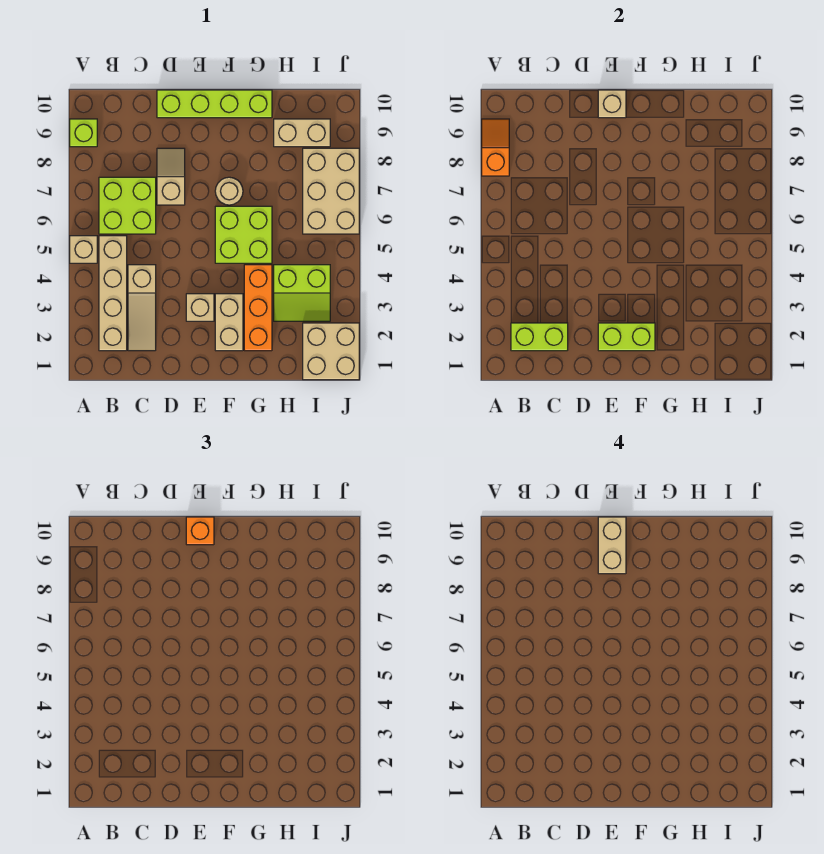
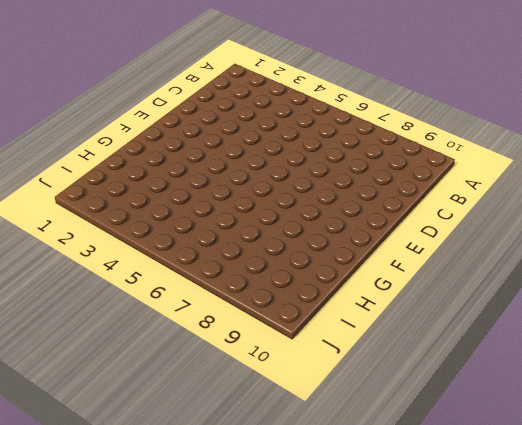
none -> tan brick A5 level 1
none -> lime brick A9 level 1
none -> tan brick B2:B5 level 1

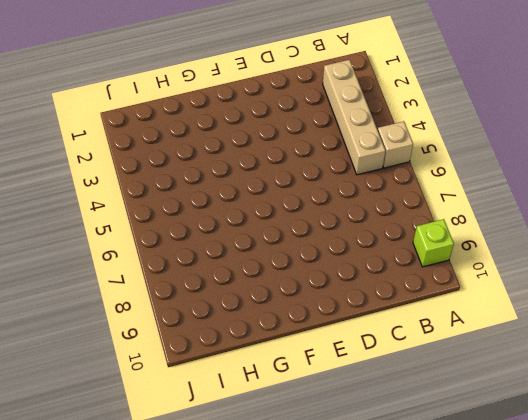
none -> lime brick B6:C7 level 1
none -> tan slope C2:C4 level 1 top 4
none -> tan slope D7:D8 level 1 top 7

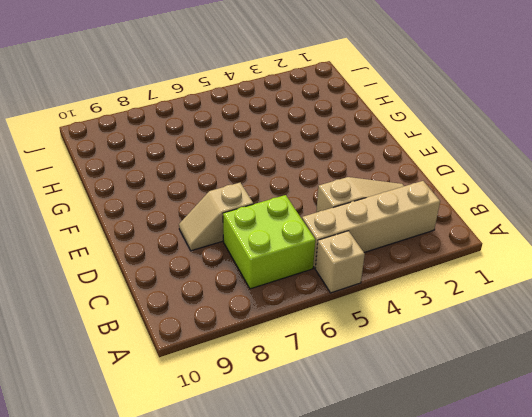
none -> lime brick A9 level 1
none -> lime brick D10:G10 level 1
none -> tan brick E3 level 1

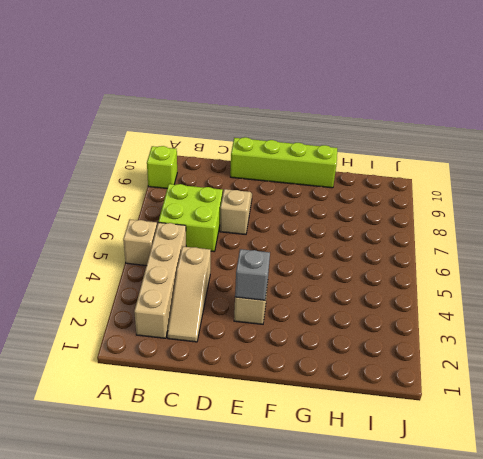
grey brick E3 level 2 -> none
none -> tan brick F2:F3 level 1
none -> lime brick F5:G6 level 1
none -> tan round brick F7 level 1

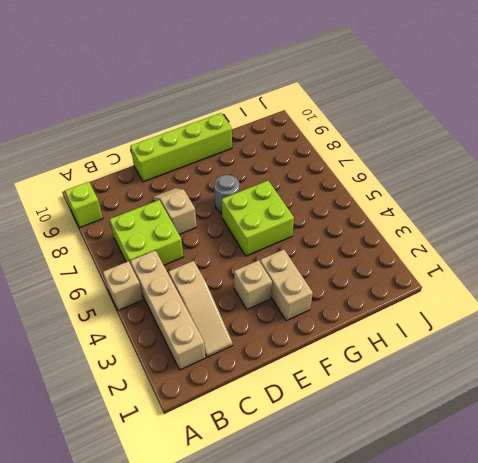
grey round brick F7 level 1 -> tan round brick F7 level 1
none -> orange brick G2:G4 level 1
none -> lime slope H3:I4 level 1 top 4
none -> tan brick H9:I9 level 1

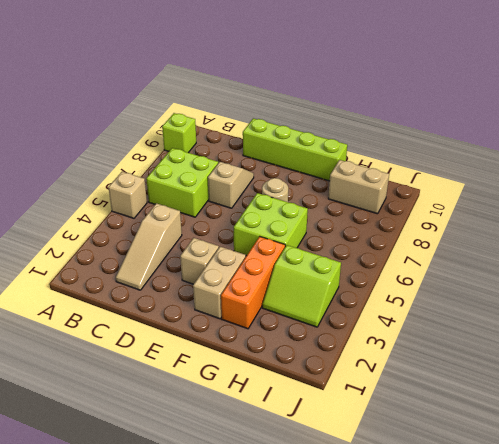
none -> tan brick B2:B5 level 1
none -> tan brick I1:J2 level 1
none -> tan brick I6:J8 level 1

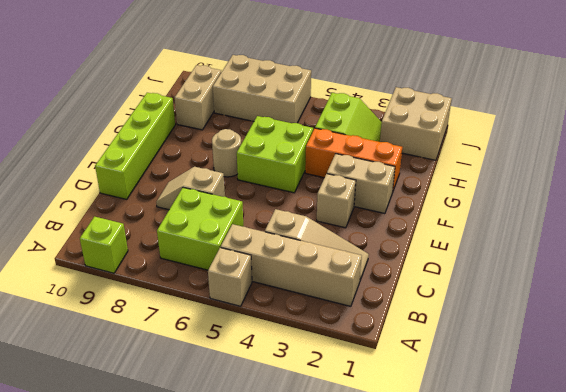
none -> orange slope A8:A9 level 2 top 8
none -> lime brick B2:C2 level 2
none -> lime brick E2:F2 level 2

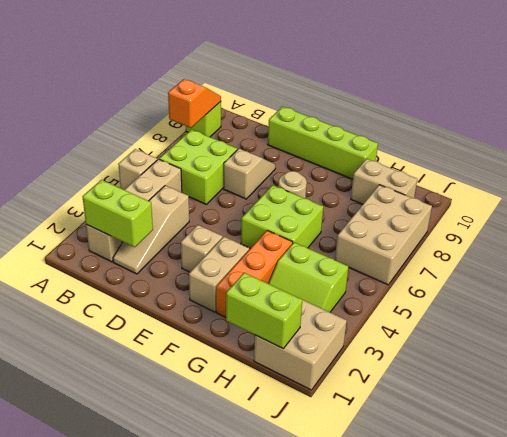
lime brick H1:I1 level 2 -> lime brick E2:F2 level 2
none -> tan brick E10 level 2
none -> orange brick E10 level 3
none -> tan brick E9:E10 level 4

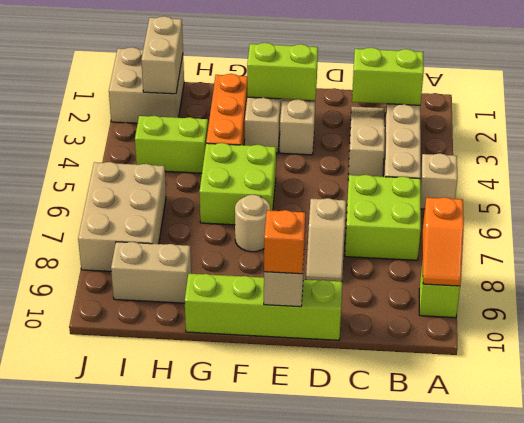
tan brick I1:I2 level 2 -> tan brick E9:E10 level 4

